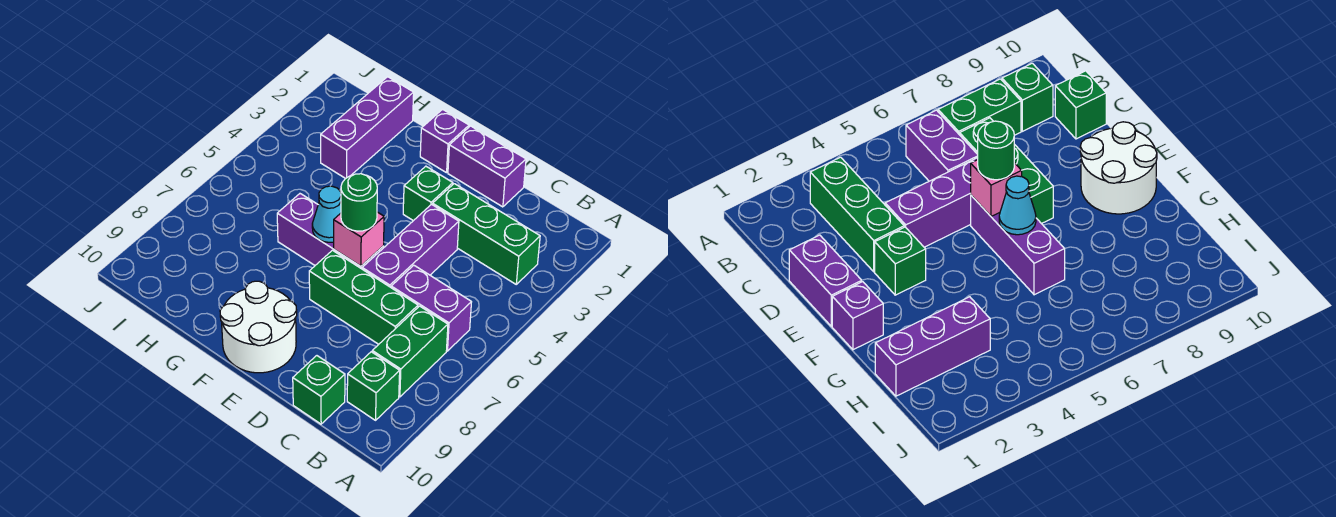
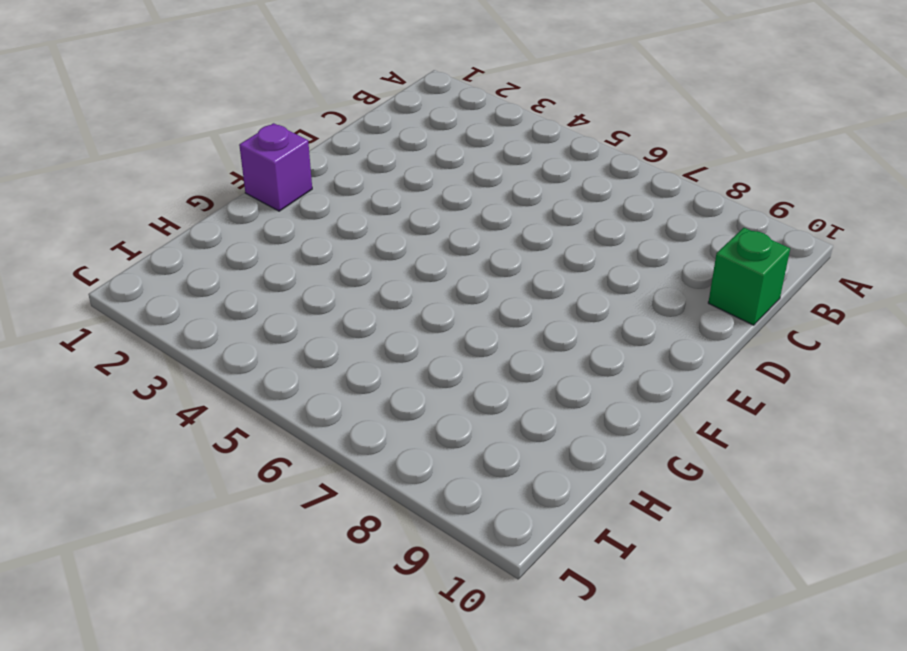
none -> green brick B3:D3 level 1
none -> purple brick B6:C6 level 1
none -> green brick B7:B8 level 1

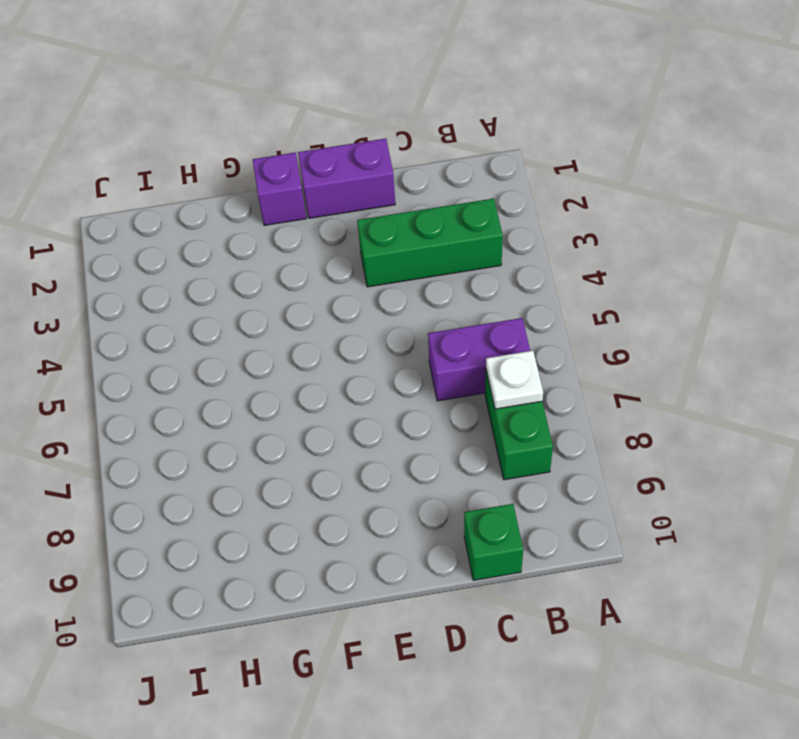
white plate B7 level 2 -> none
none -> green brick B9 level 1
none -> green brick C7:E7 level 1
none -> purple brick D4:D6 level 1

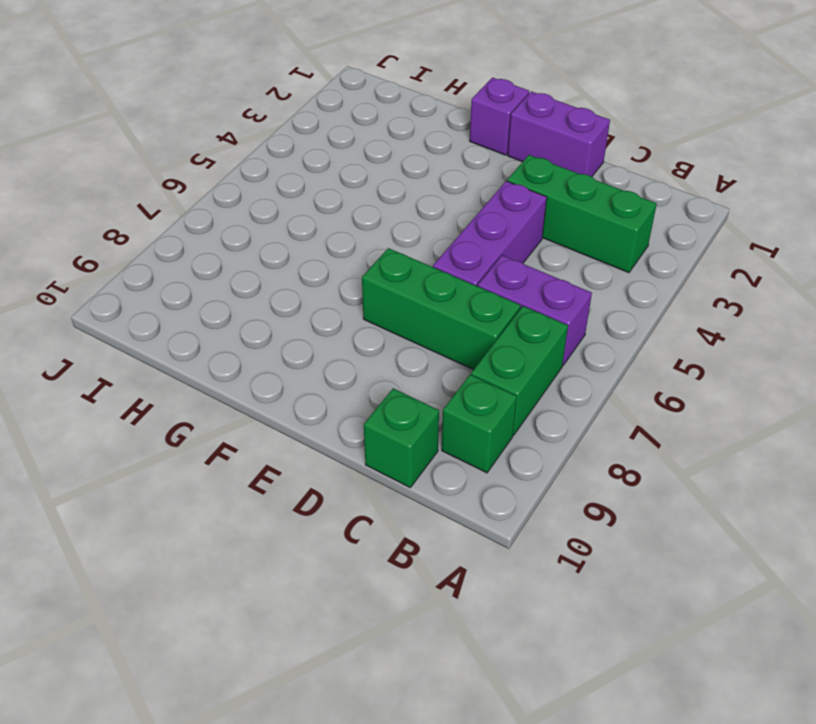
none -> green brick E3 level 1
none -> purple brick E6:G6 level 1
none -> white round brick E9:F10 level 1

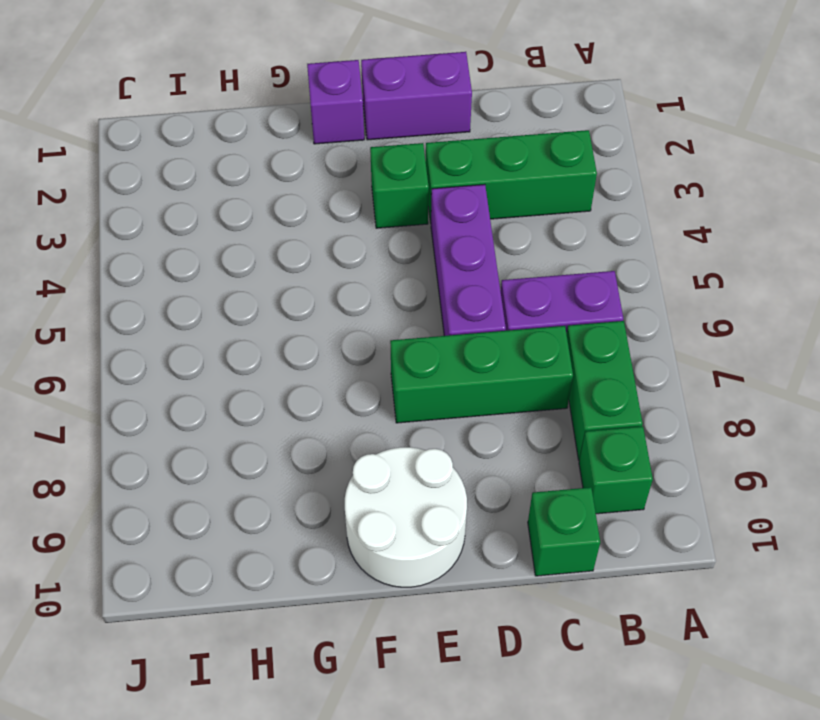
none -> purple brick E6:G6 level 1
none -> purple brick H1:H3 level 1
none -> pink brick E6 level 2

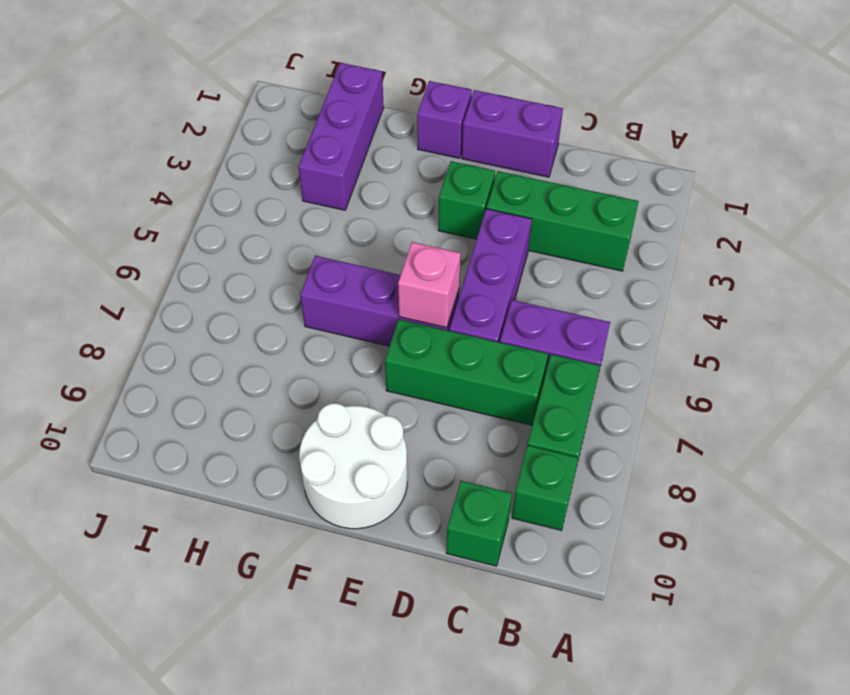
none -> cyan cone F6 level 2
none -> green round brick E6 level 3

